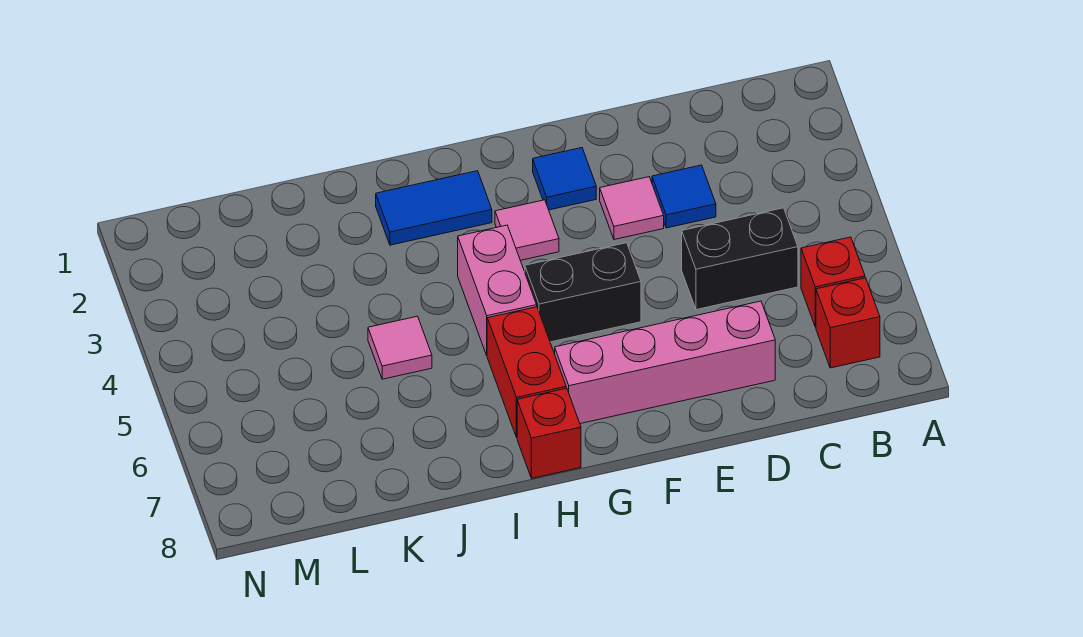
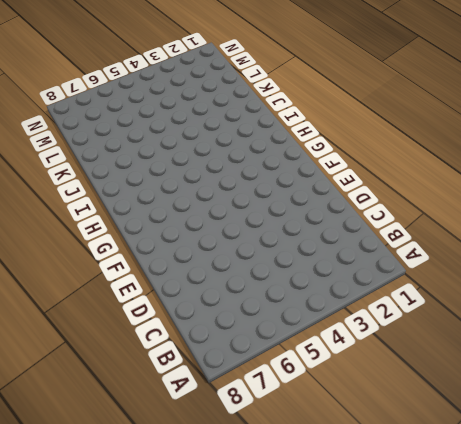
none -> red brick B6 level 1
none -> red brick B7 level 1
none -> black brick C5:D5 level 1

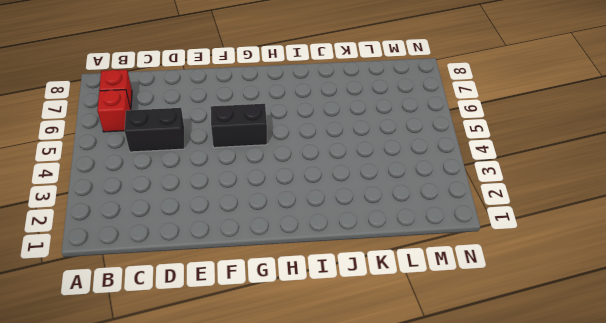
none -> blue tile D3 level 1
none -> pink brick D7:G7 level 1
none -> pink tile E3 level 1

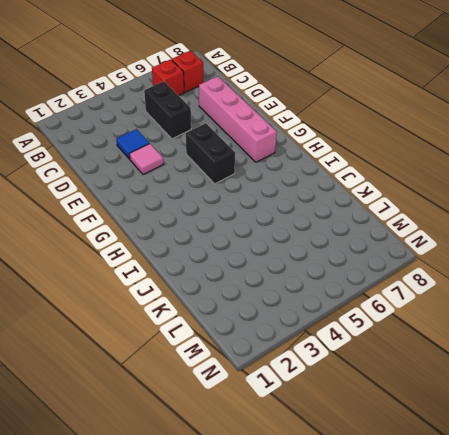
none -> blue tile F2 level 1
none -> pink tile G3 level 1
none -> blue tile H2:I2 level 1

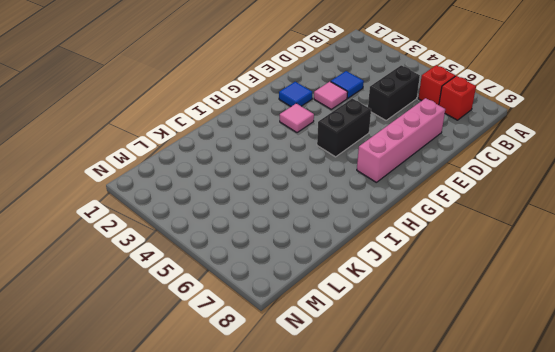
none -> blue tile H2:I2 level 1
none -> pink brick H4:H5 level 1
none -> red brick H6:H7 level 1

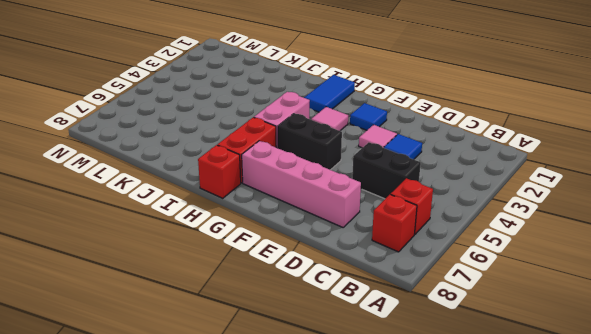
blue tile H1:H2 level 1 -> blue tile H2:I2 level 1
none -> pink tile J5 level 1

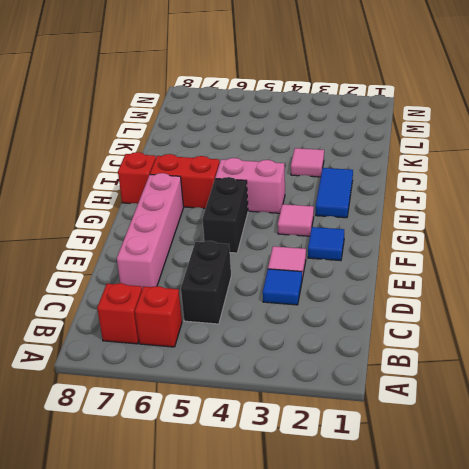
pink tile J3 level 1 -> pink tile J5 level 1

